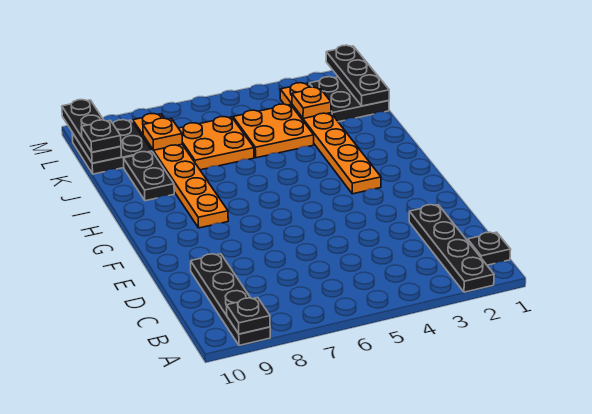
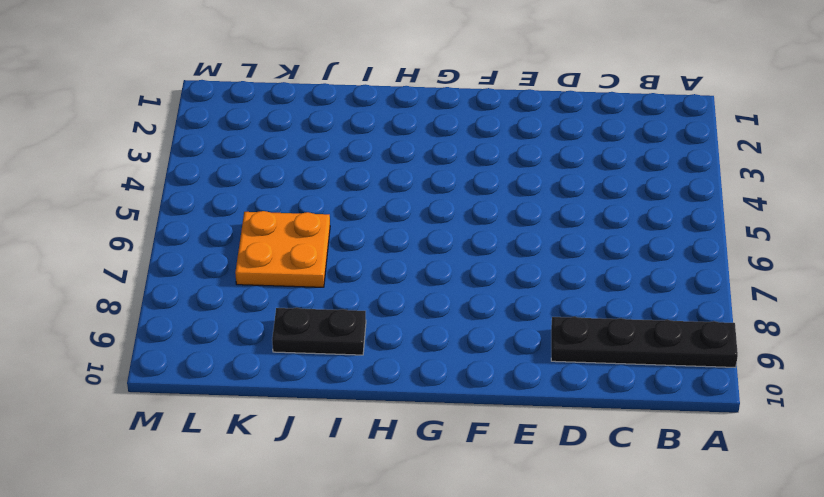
none -> black plate A2:D2 level 1
none -> black plate B1 level 1
none -> orange plate G3:L3 level 1

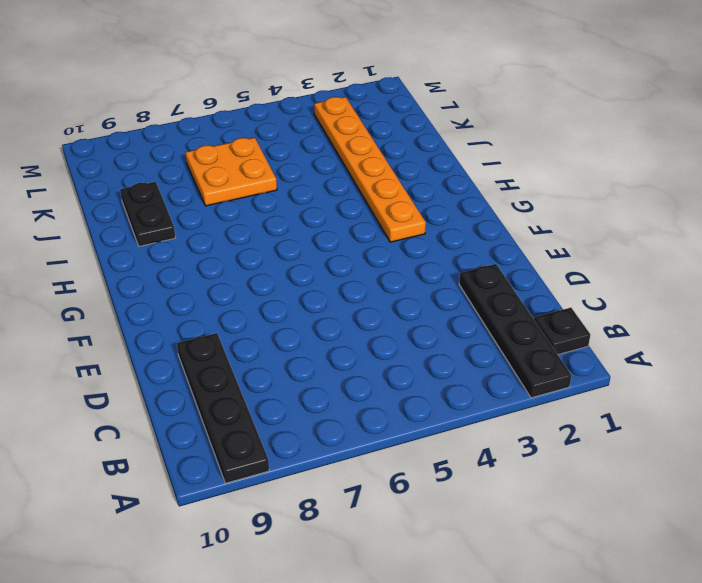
none -> orange plate G8:L8 level 1
none -> orange plate J4:K5 level 1
none -> black plate K1:L2 level 1

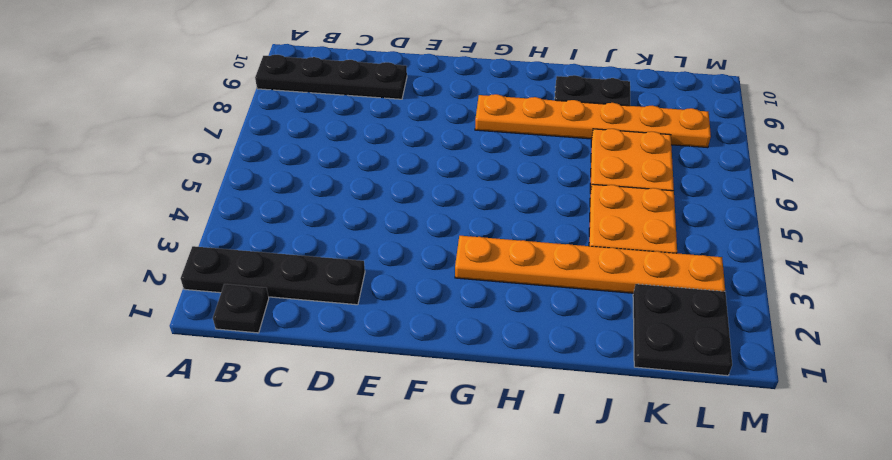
none -> black plate K9:L10 level 1
none -> black plate A9 level 2
none -> black plate K1:M1 level 2

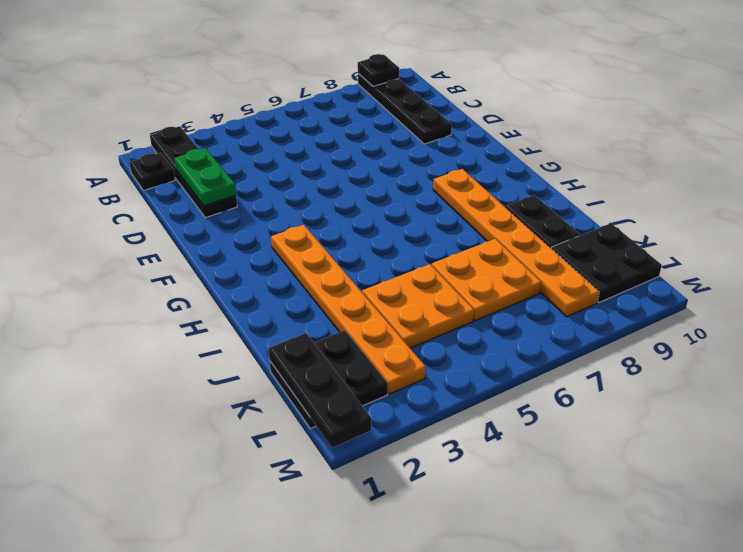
green plate C2:D2 level 2 -> none
none -> orange plate K3 level 2
none -> orange plate K8 level 2
none -> black plate K10:M10 level 2

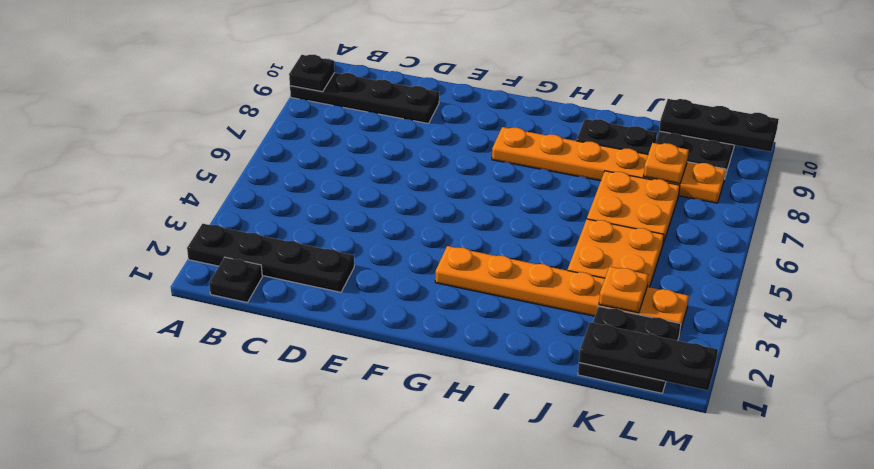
none -> black plate K10 level 3

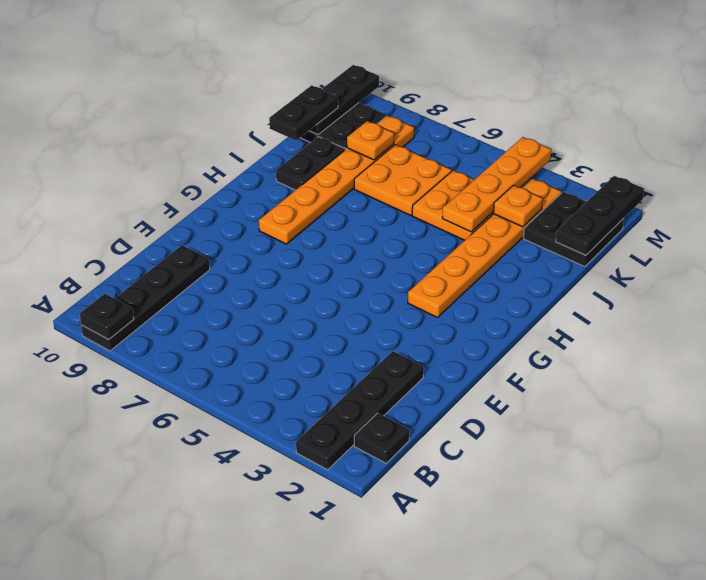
orange plate J4:M4 level 2 -> none
black plate J10:K10 level 3 -> black plate K10 level 3

